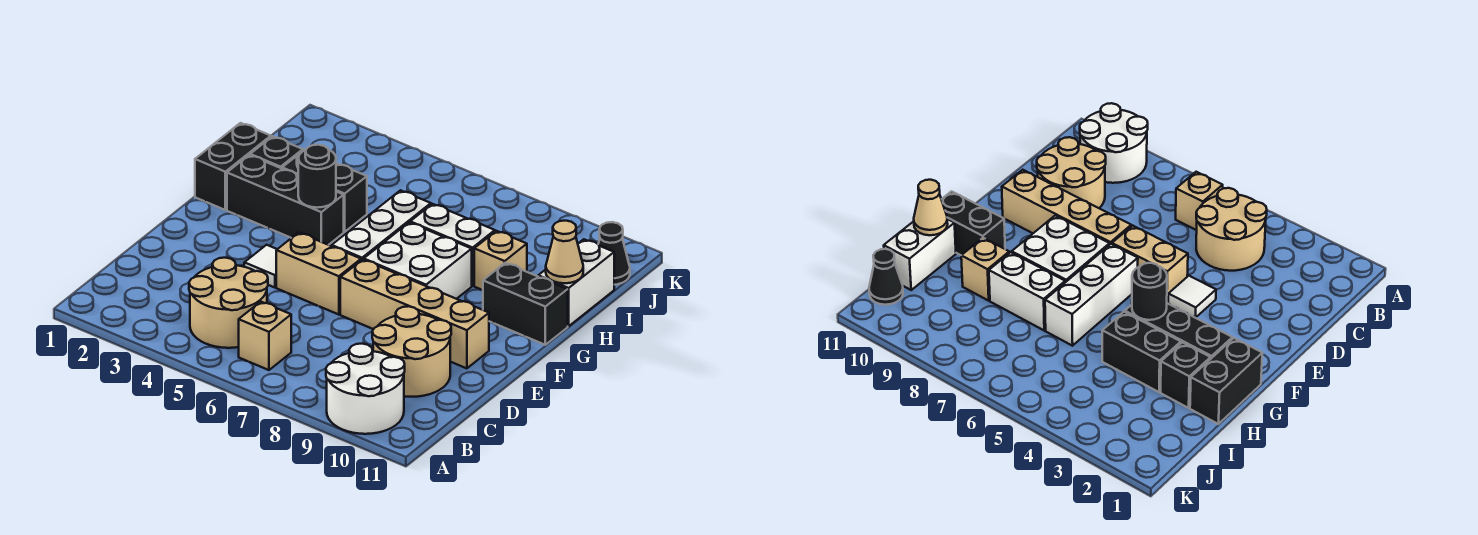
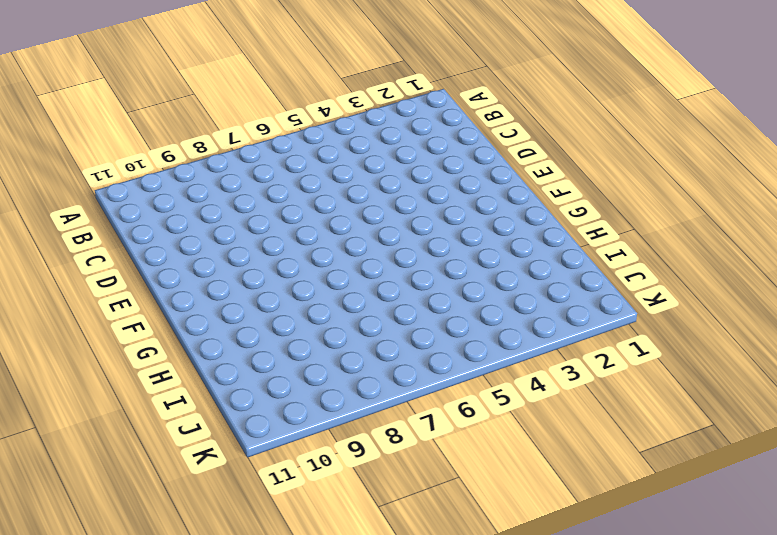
none -> white round brick A9:B10 level 1
none -> tan round brick B4:C5 level 1
none -> tan brick B6 level 1

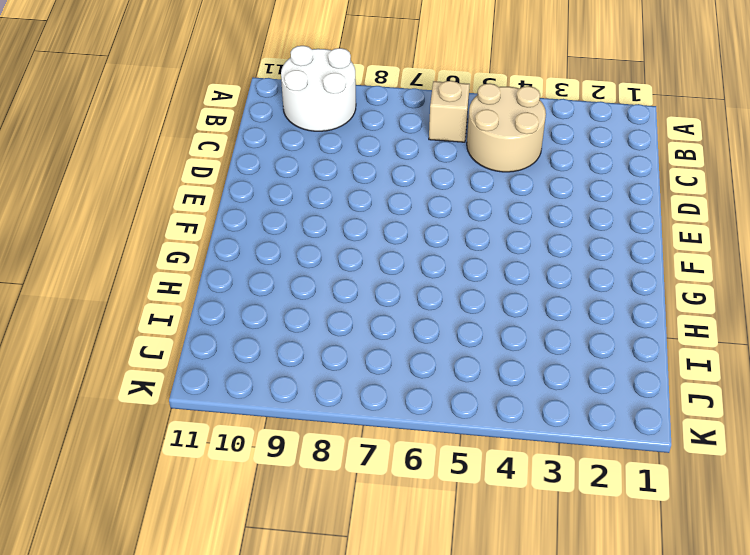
none -> tan round brick C9:D10 level 1
none -> white tile E4 level 1
none -> tan brick E5:E6 level 1

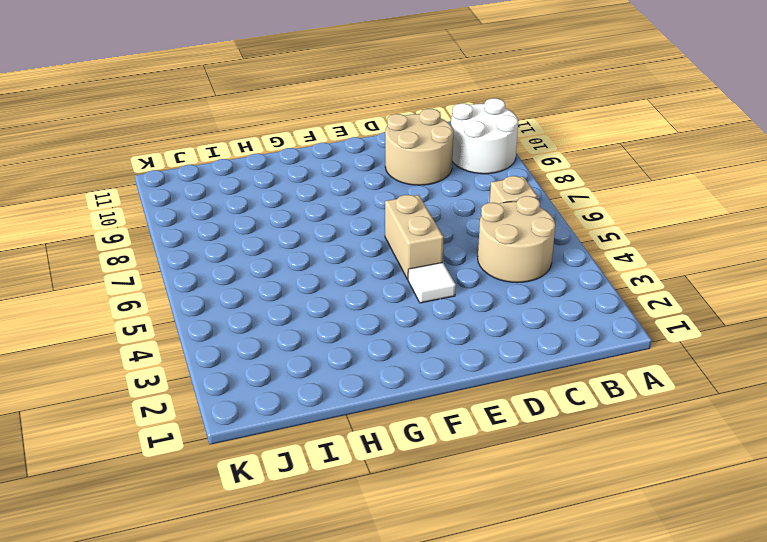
none -> tan brick E7:E10 level 1
none -> white brick F6:H6 level 1
none -> white brick F7:G8 level 1

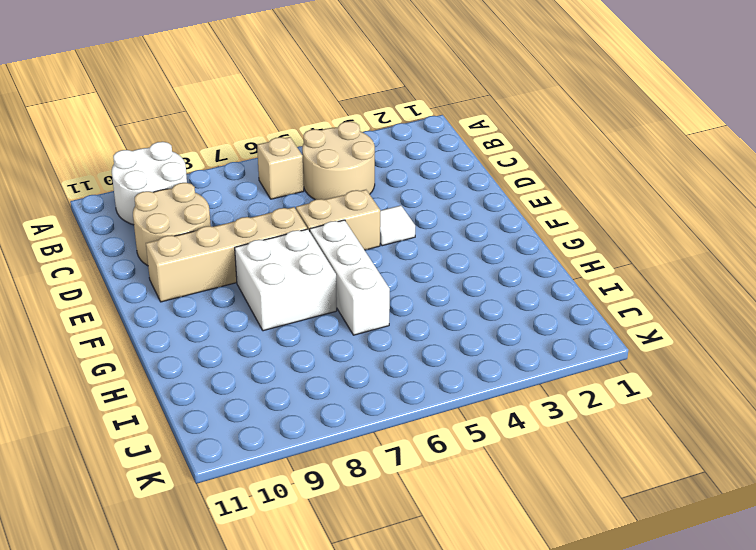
none -> black brick G1:H1 level 1
none -> black brick G2:G4 level 1
none -> black brick G10:G11 level 1

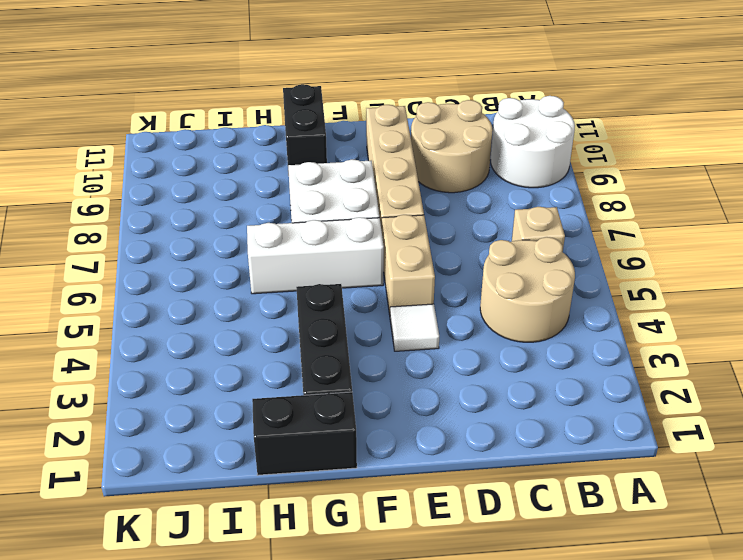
none -> black brick H2 level 1
none -> black brick H3:H4 level 1
none -> white brick H7:H8 level 1

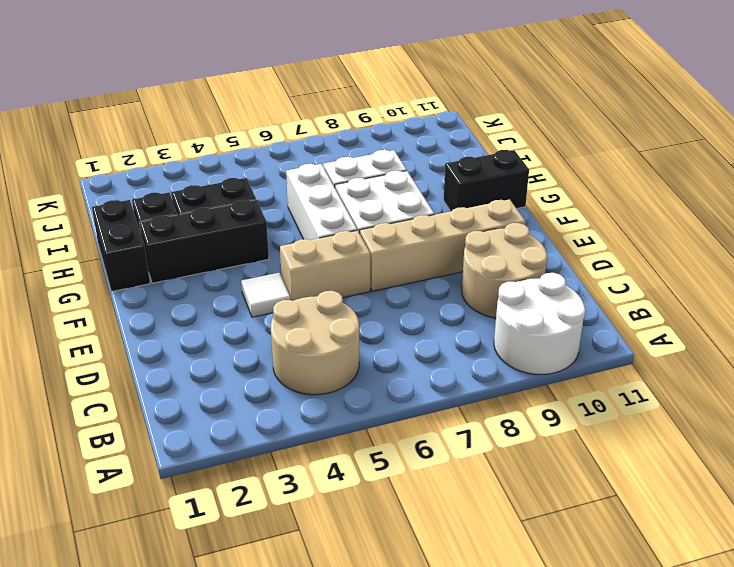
none -> tan brick B6 level 1
none -> tan brick H9 level 1
none -> white brick H11:I11 level 1

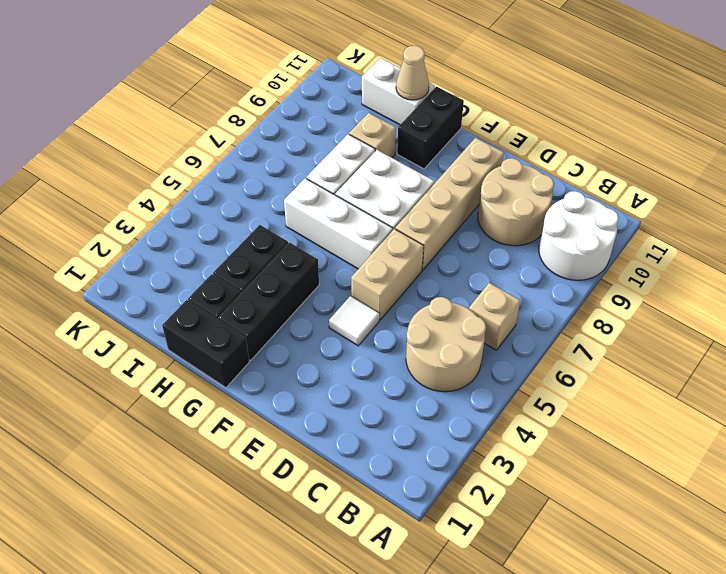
none -> black cone J11 level 1
none -> black round brick G4 level 2

